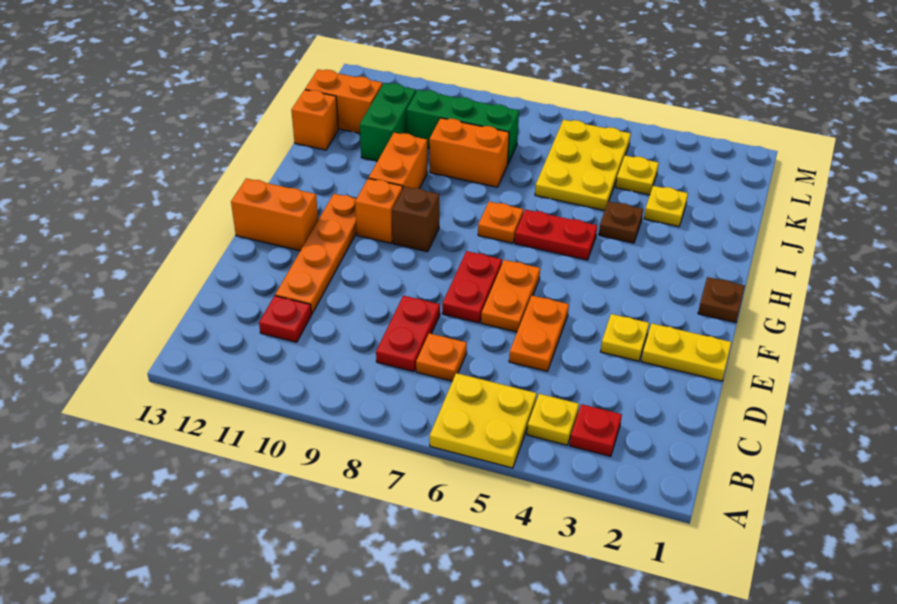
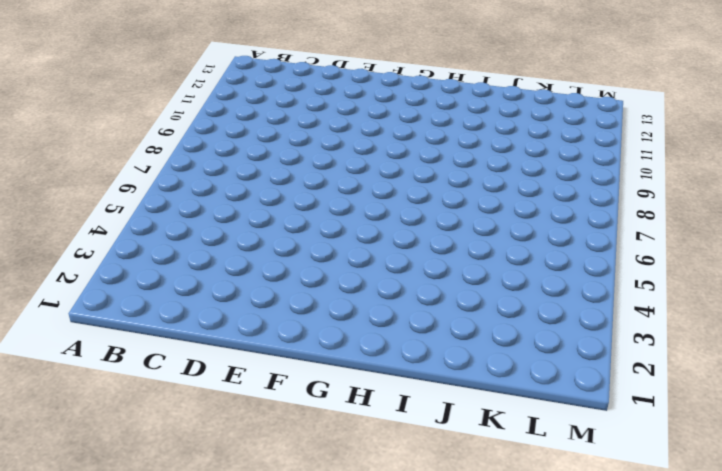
none -> yellow plate A5:B6 level 1
none -> red plate B3 level 1
none -> yellow plate B4 level 1

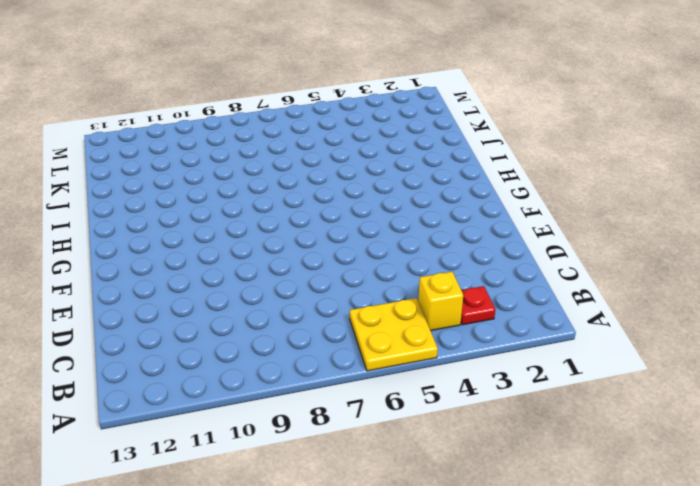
yellow brick B4 level 1 -> yellow plate B4 level 1
none -> orange plate C7 level 1
none -> red plate C8:D8 level 1
none -> red plate C11 level 1

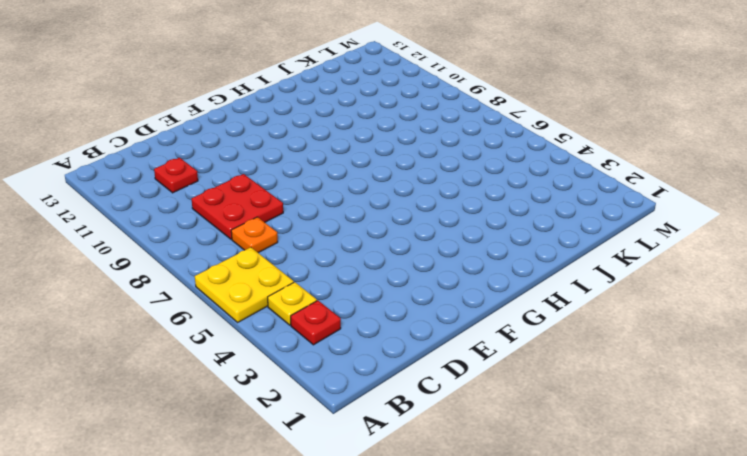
red plate C8:D9 level 1 -> red plate C8:D8 level 1
none -> orange plate D5:E5 level 1
none -> orange plate D11:G11 level 1
none -> yellow plate E1:E2 level 1

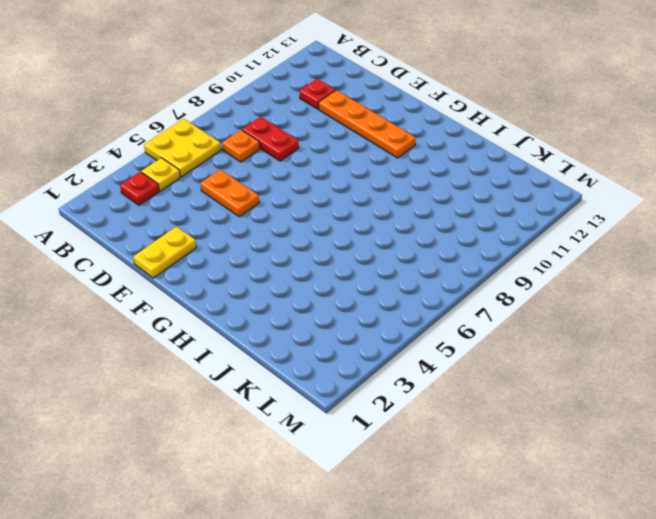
none -> yellow plate E3 level 1
none -> orange plate E6:F6 level 1
none -> red plate E7:F7 level 1

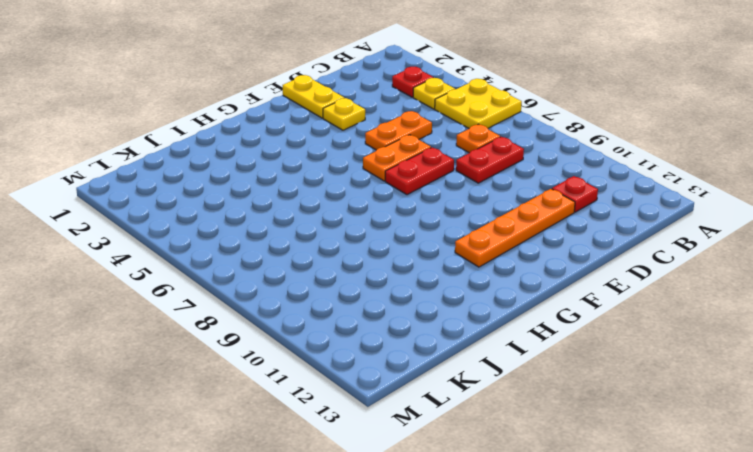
none -> orange brick F12:F13 level 1
none -> brown plate G1 level 1
none -> brown brick G9 level 1

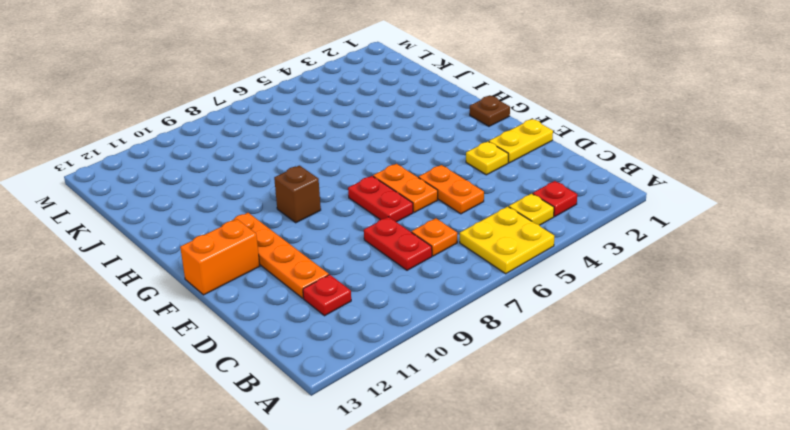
none -> orange brick G10 level 1
none -> red plate H5:H6 level 1
none -> orange plate H7 level 1

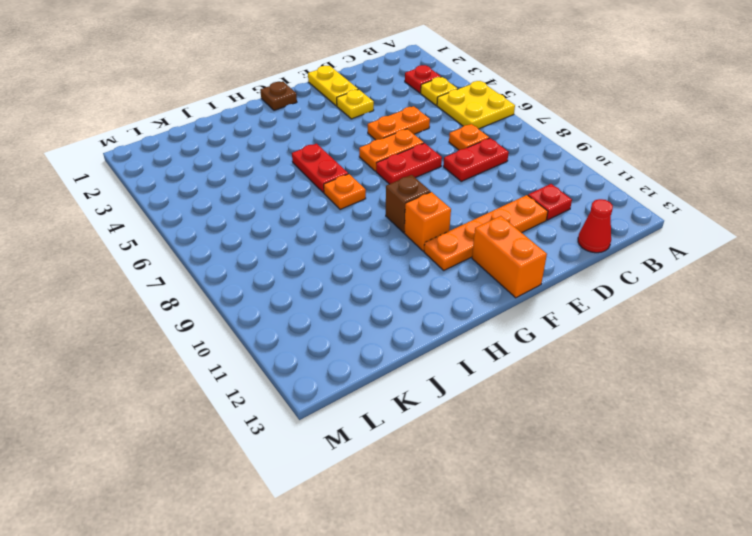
red cone C13 level 1 -> none
none -> orange brick H10:I10 level 1
none -> brown plate I4 level 1
none -> yellow plate J3 level 1

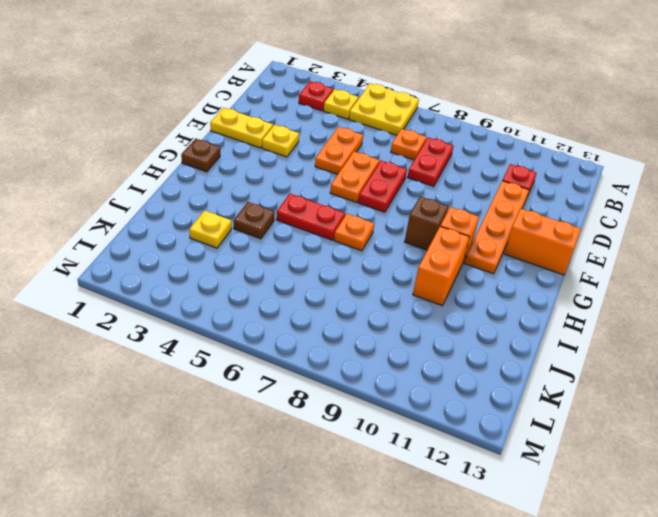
none -> yellow plate J5:L6 level 1
none -> orange brick J8:J9 level 1
none -> green brick J11:K11 level 1

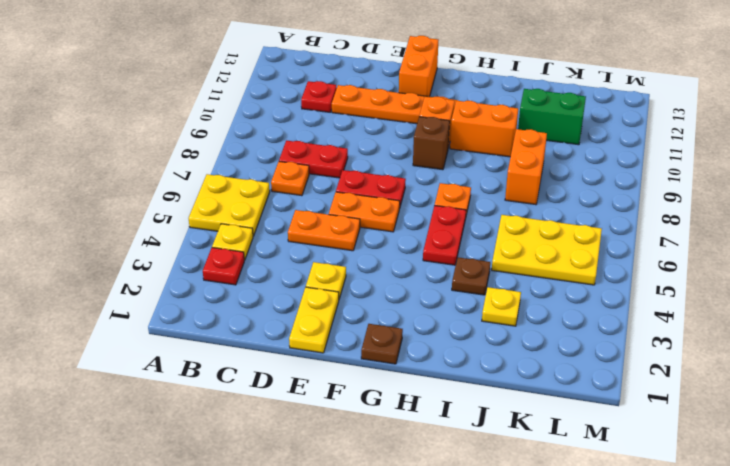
none -> orange brick J13 level 1
none -> yellow plate K4 level 1
none -> green brick K8:K10 level 1

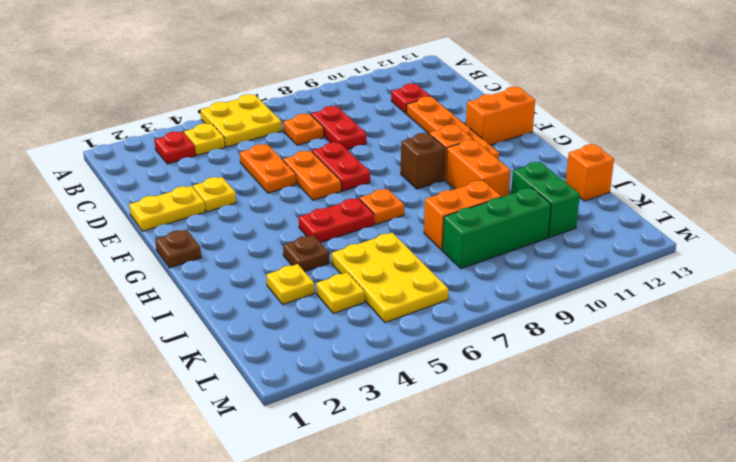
none -> orange brick K12:K13 level 1

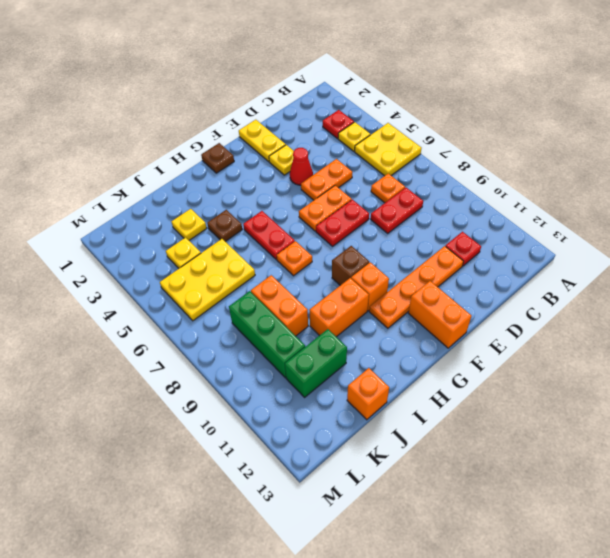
red cone E4 level 1 -> none
none -> orange brick K12:K13 level 1

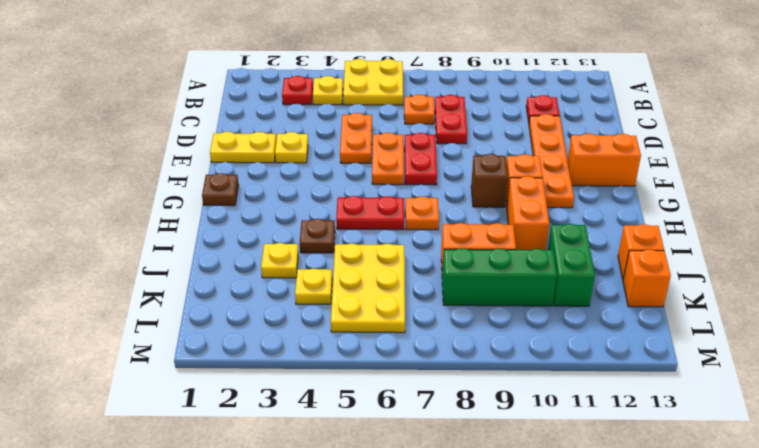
orange brick K13 level 1 -> orange brick K12:K13 level 1

